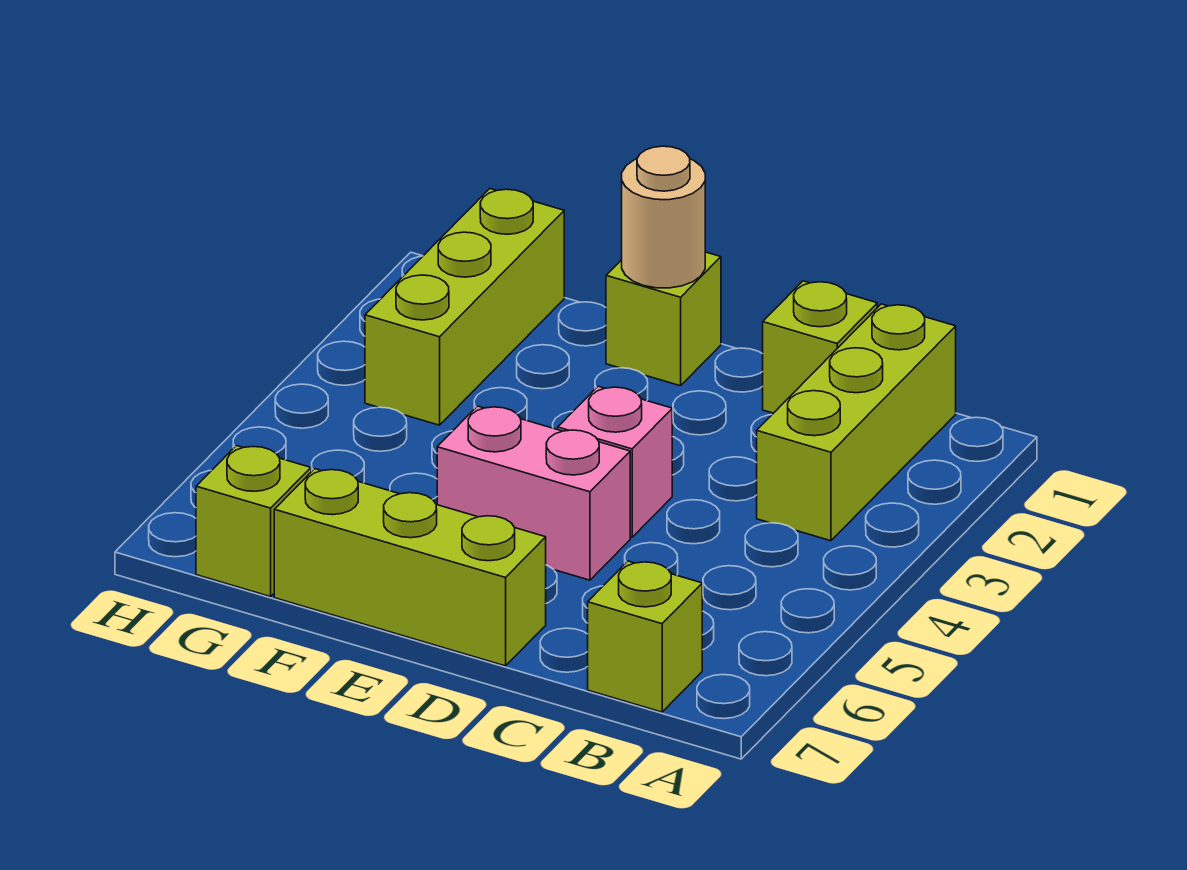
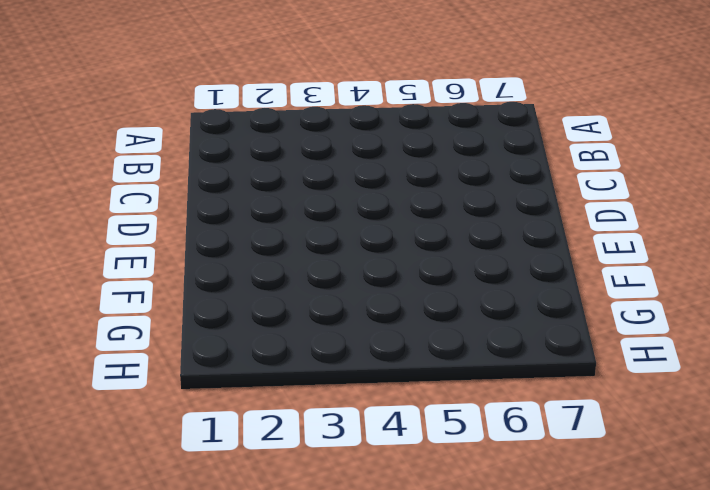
none -> lime brick B1:B3 level 1
none -> lime brick B7 level 1

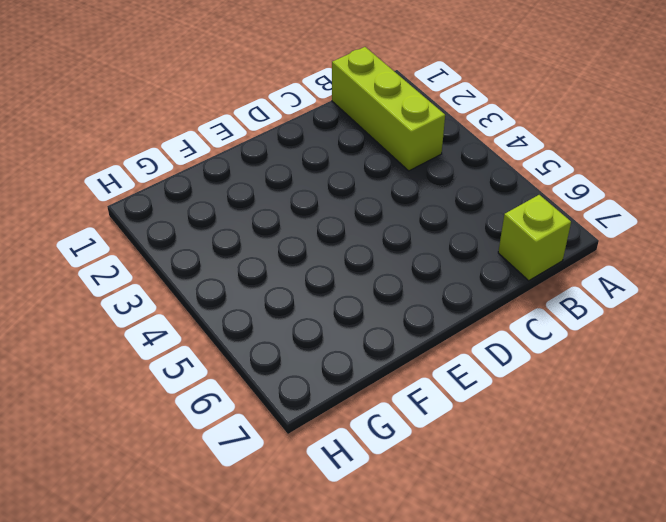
none -> lime brick C1 level 1
none -> pink brick D4 level 1

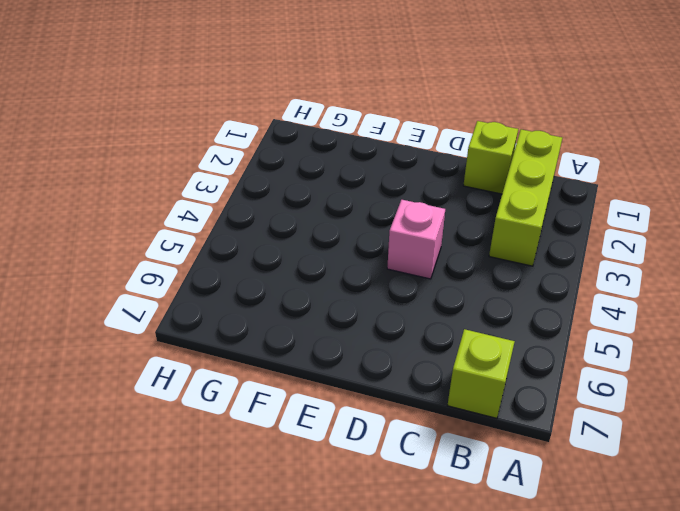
none -> pink brick D5:E5 level 1
none -> lime brick D7:F7 level 1

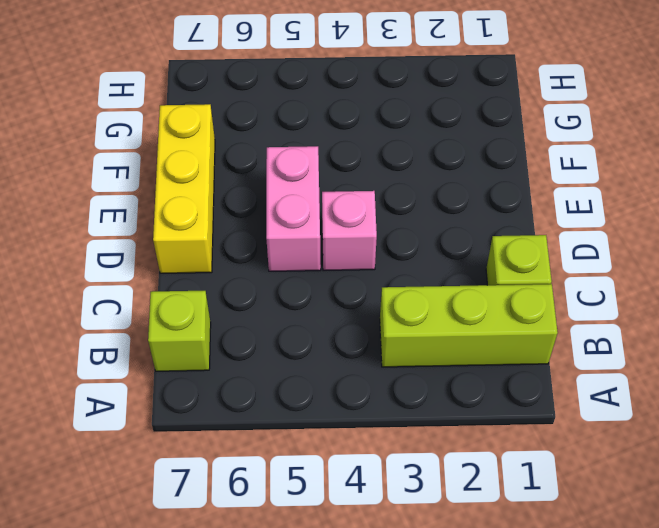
yellow brick D7:F7 level 1 -> lime brick D7:F7 level 1
none -> lime brick E1 level 1
none -> lime brick G1:G3 level 1

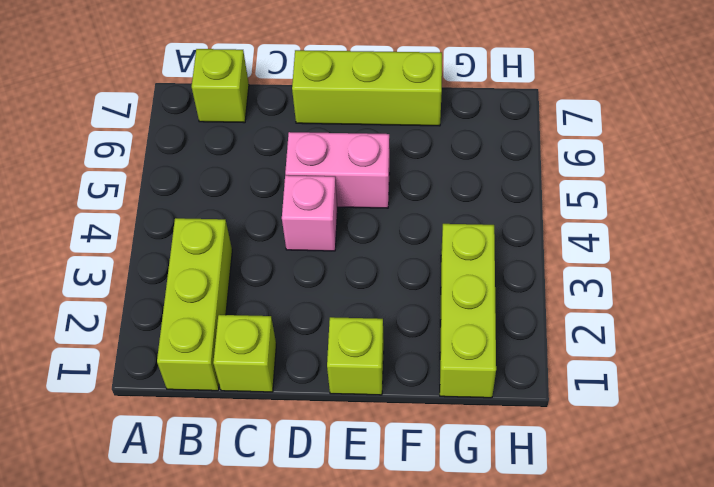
none -> lime brick G7 level 1
none -> tan round brick E1 level 2

